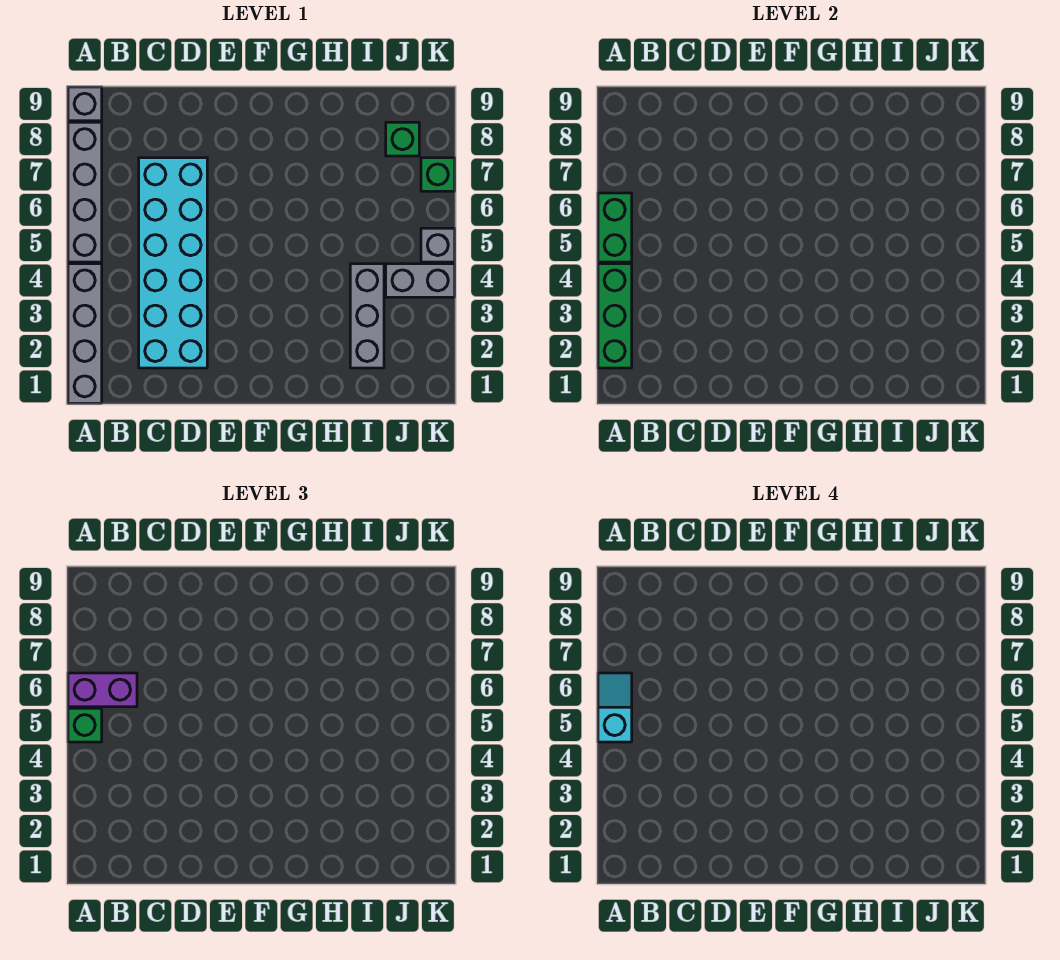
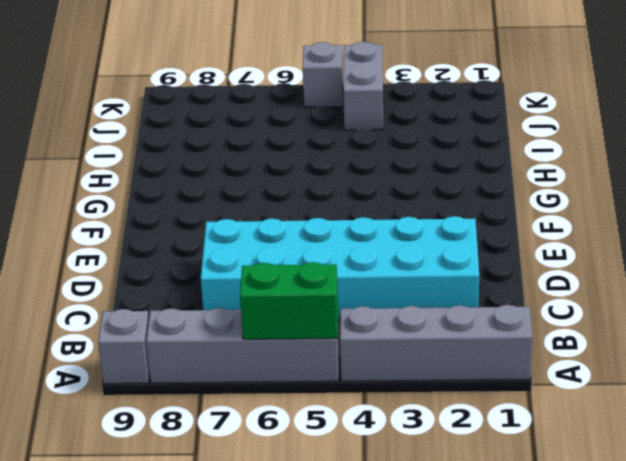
none -> grey brick I2:I4 level 1
none -> green brick J8 level 1
none -> green brick K7 level 1

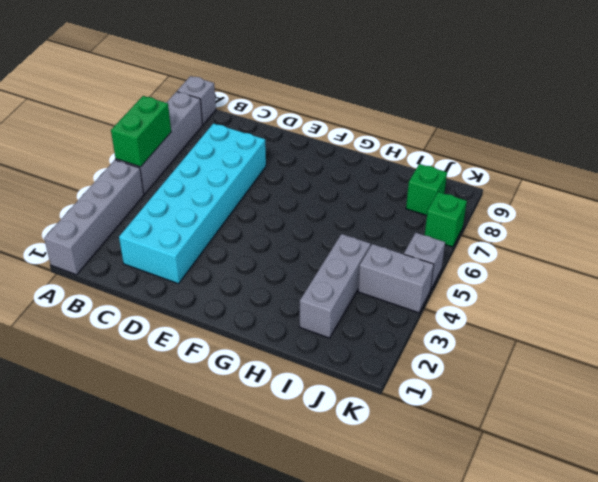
none -> green brick A2:A4 level 2
none -> green brick A5 level 3
none -> purple brick A6:B6 level 3

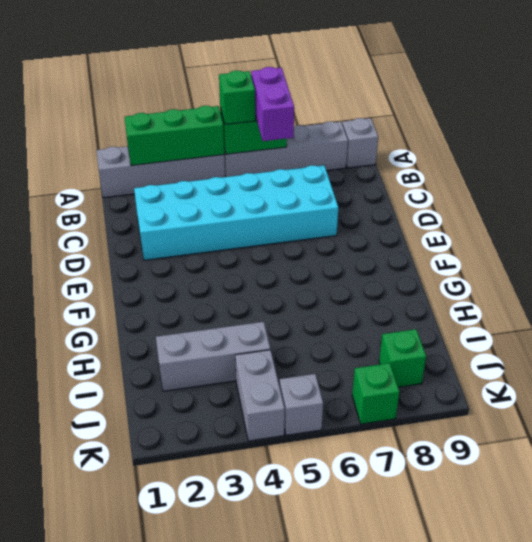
none -> cyan slope A5:A6 level 4 top 5

